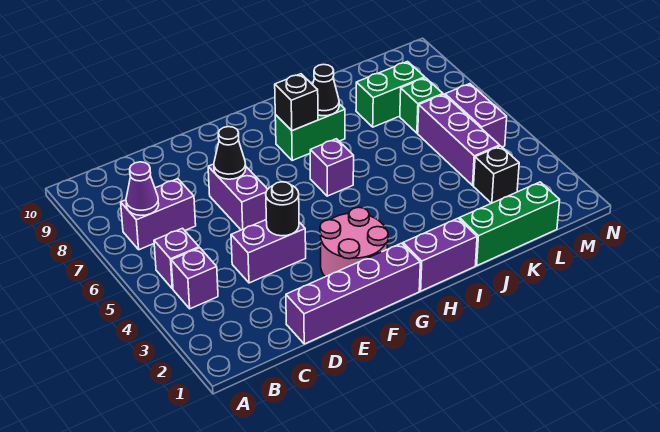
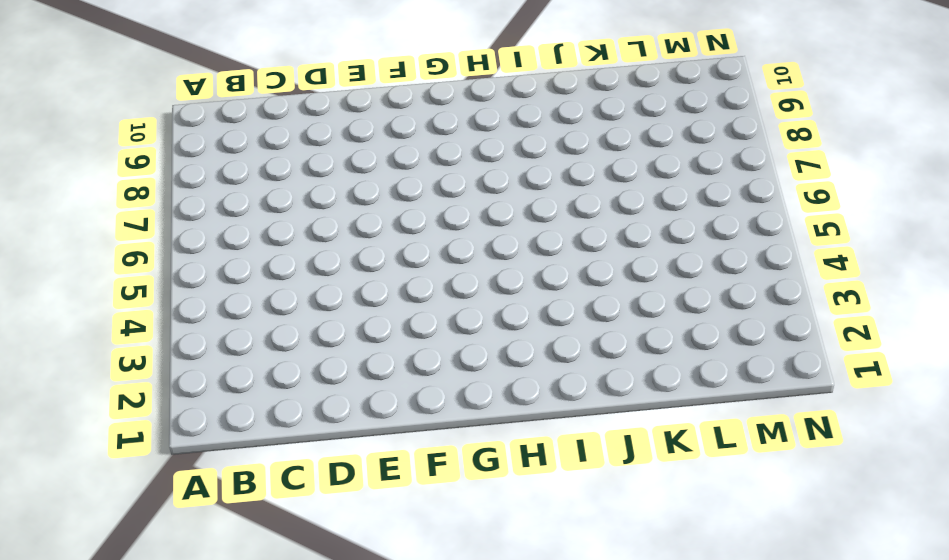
none -> purple brick B4 level 1
none -> purple brick B5 level 1
none -> purple brick B7:C7 level 1

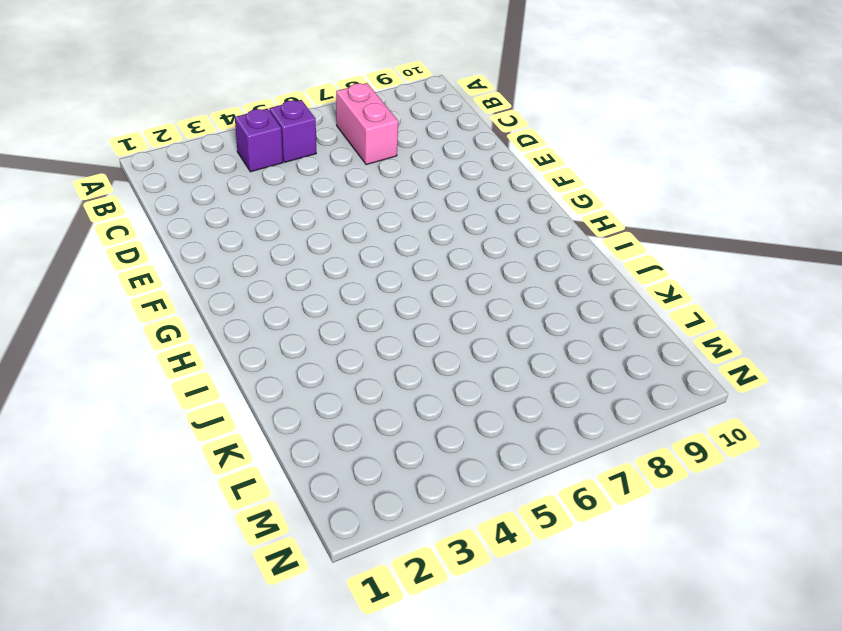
pink brick B7:C7 level 1 -> purple brick B7:C7 level 1
none -> purple brick D1:G1 level 1
none -> purple brick D4:E4 level 1
none -> purple brick E6:E7 level 1

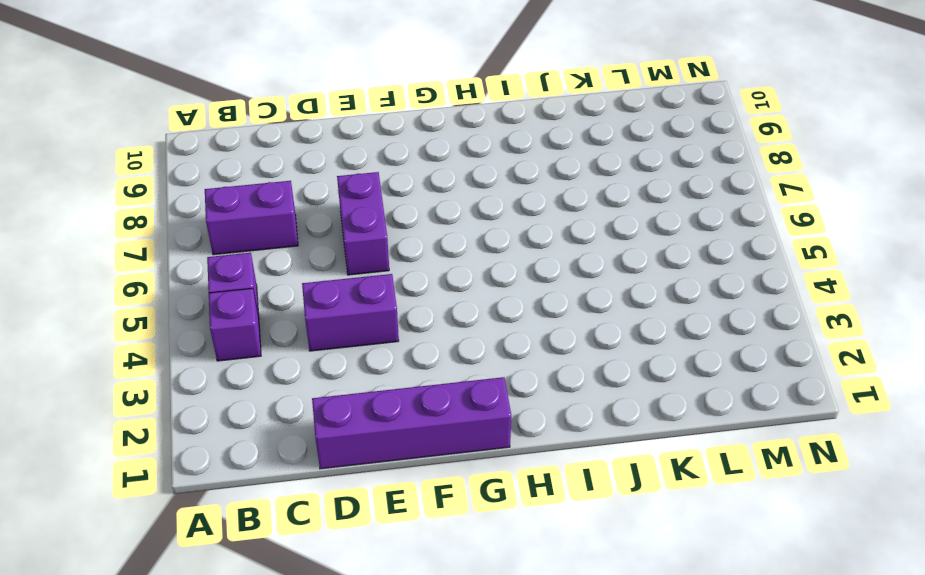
none -> pink round brick F2:G3 level 1
none -> purple brick H1:I1 level 1
none -> purple brick H6 level 1

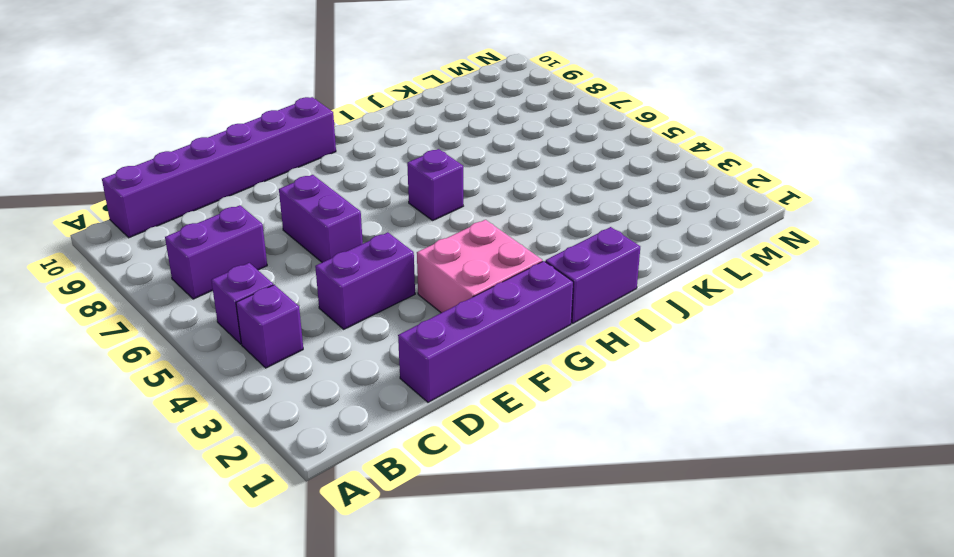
purple brick B10:G10 level 1 -> none
pink brick F2:G3 level 1 -> pink round brick F2:G3 level 1
none -> green brick H8:I8 level 1
none -> green brick J1:L1 level 1
none -> green brick K8:L8 level 1

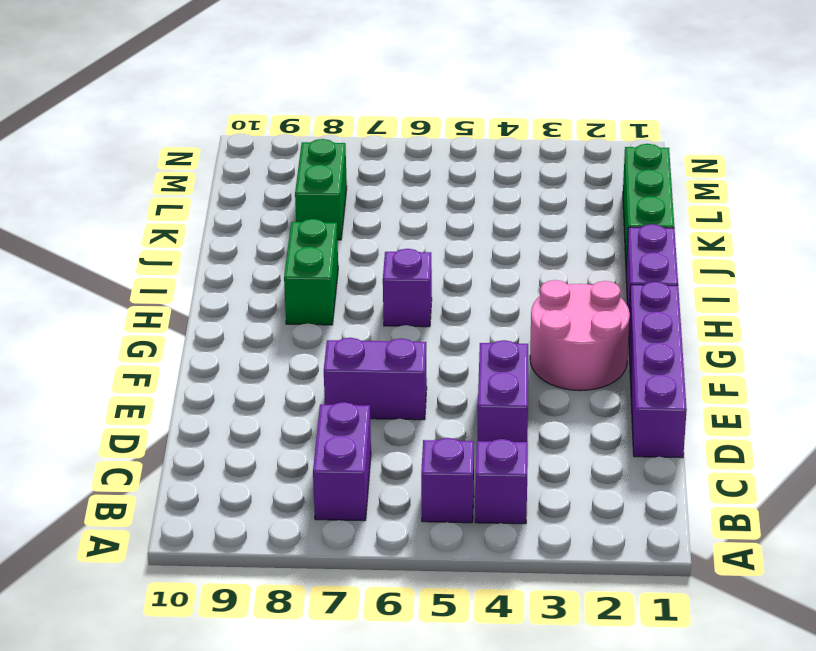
none -> black brick L3 level 1
none -> purple brick L4:L6 level 1
none -> green brick L7 level 1

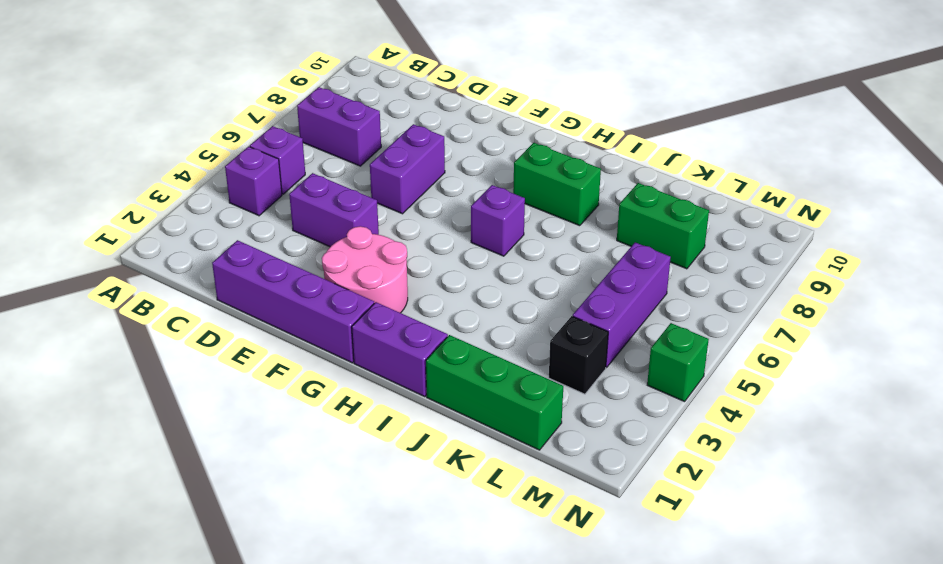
green brick N4 level 1 -> green brick L7 level 1
none -> purple brick M5:M6 level 1
none -> purple cone B7 level 2
none -> black round brick E4 level 2

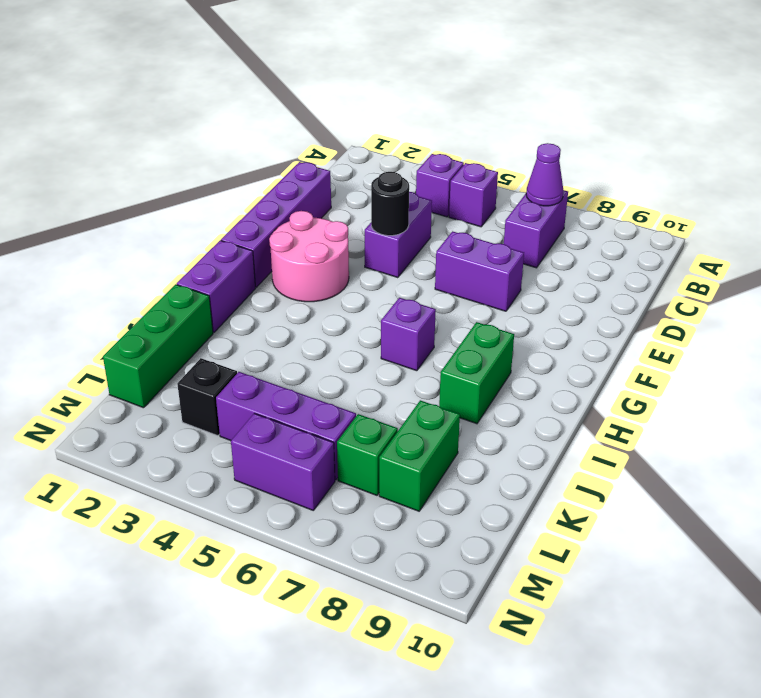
none -> black cone E7 level 2
none -> black brick H8 level 2
none -> black cone I8 level 2

